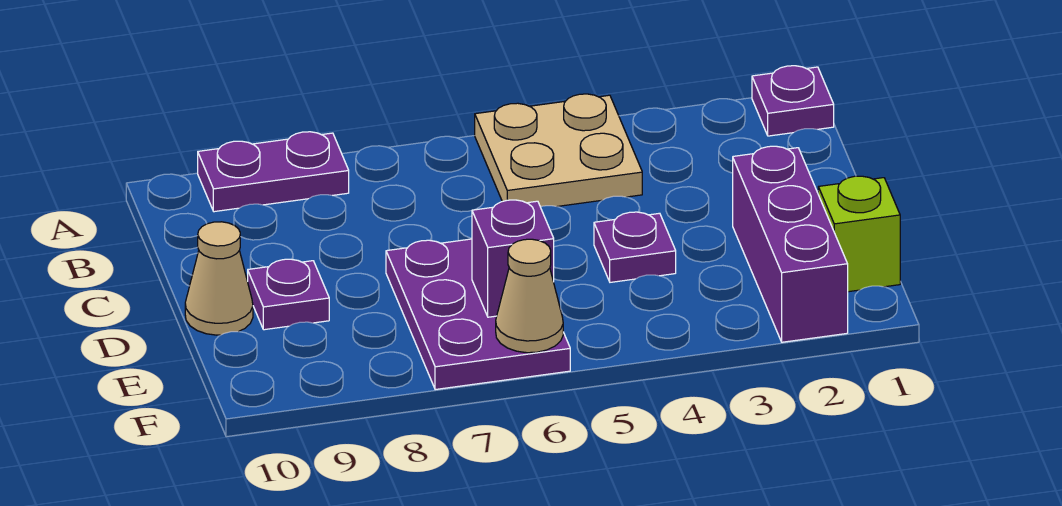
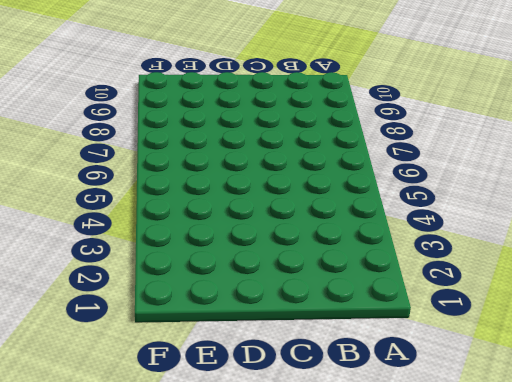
none -> purple plate A1 level 1
none -> tan plate A4:B5 level 1

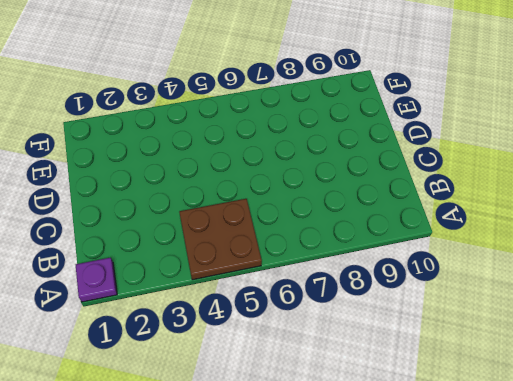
brown plate A4:B5 level 1 -> tan plate A4:B5 level 1
none -> purple plate A8:A9 level 1
none -> purple brick D2:F2 level 1

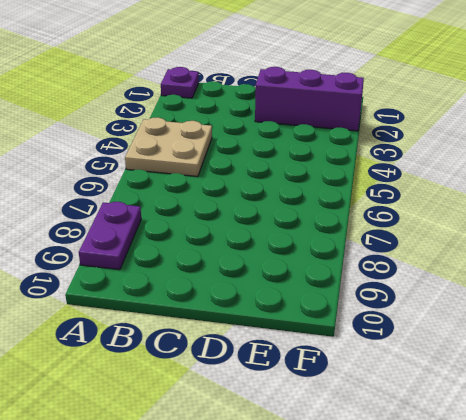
none -> purple plate D4 level 1
none -> purple plate D6:F7 level 1

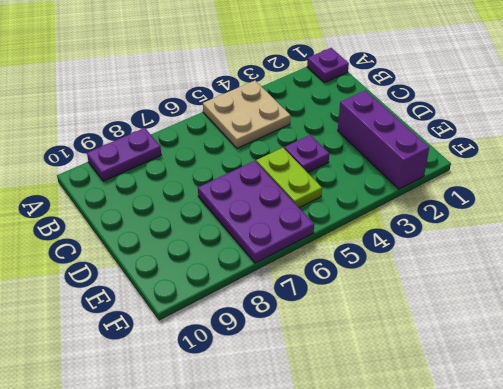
lime plate D5:E5 level 1 -> none
none -> purple plate D9 level 1
none -> tan cone D10 level 1

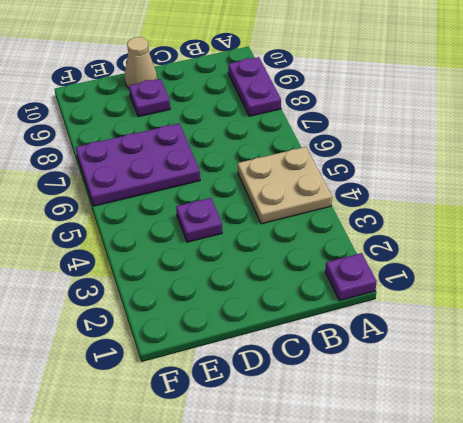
none -> purple brick D2:F2 level 1
none -> lime brick E1 level 1

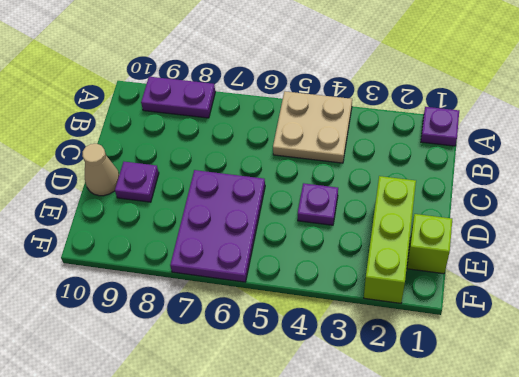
lime brick D2:F2 level 1 -> purple brick D2:F2 level 1
none -> purple brick E6 level 2
none -> tan cone F6 level 2

